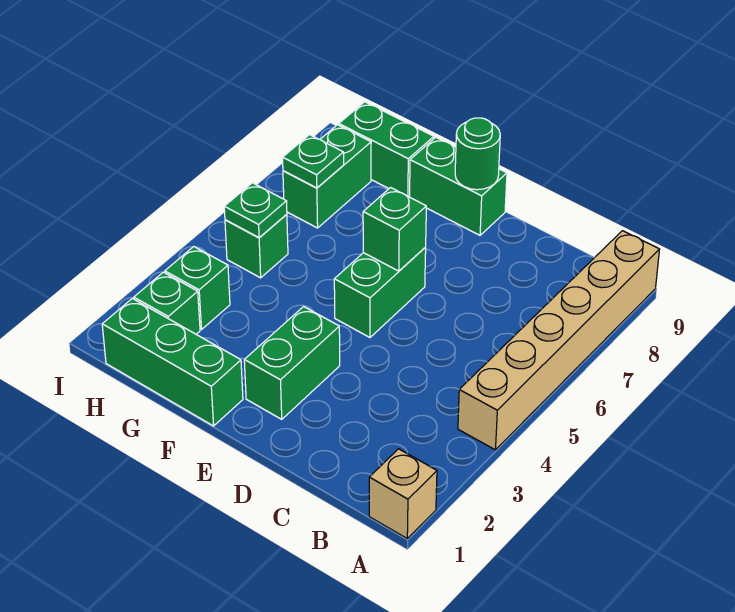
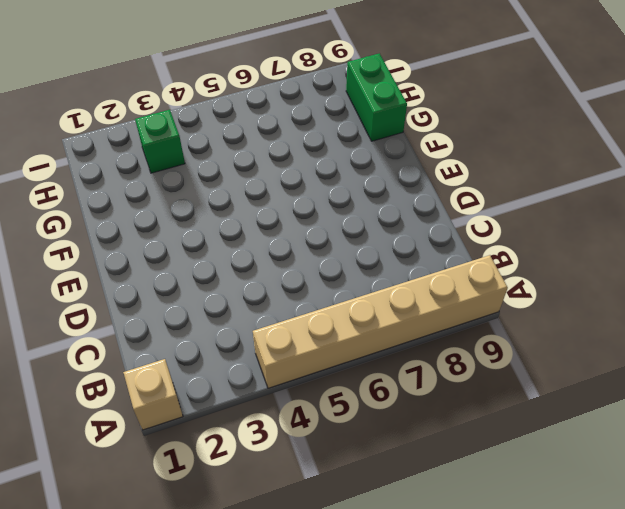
none -> green brick E2:E3 level 1
none -> green brick E5:E6 level 1
none -> green brick E9:F9 level 1

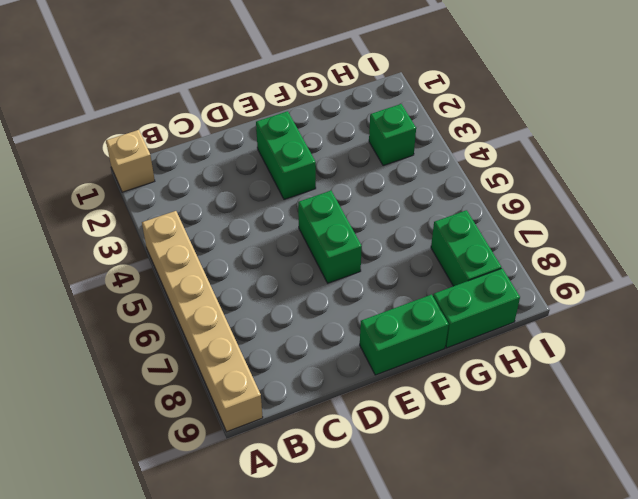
none -> green brick F1:H1 level 1
none -> green brick H2 level 1
none -> green brick H5 level 1

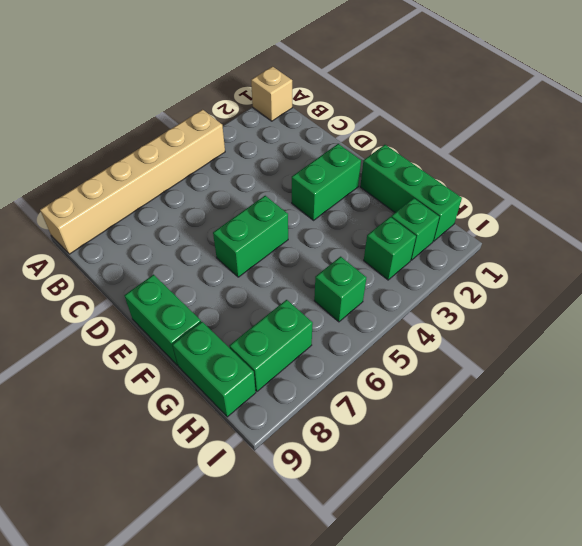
none -> green brick E6 level 2
none -> green round brick E9 level 2
none -> green plate H5 level 2

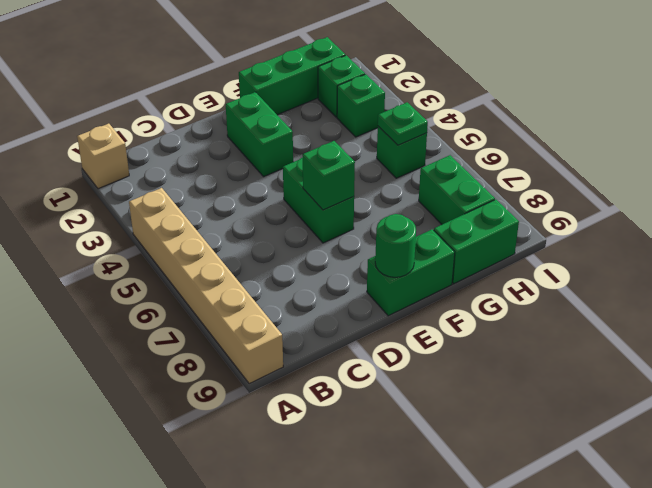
none -> green plate H7 level 2

